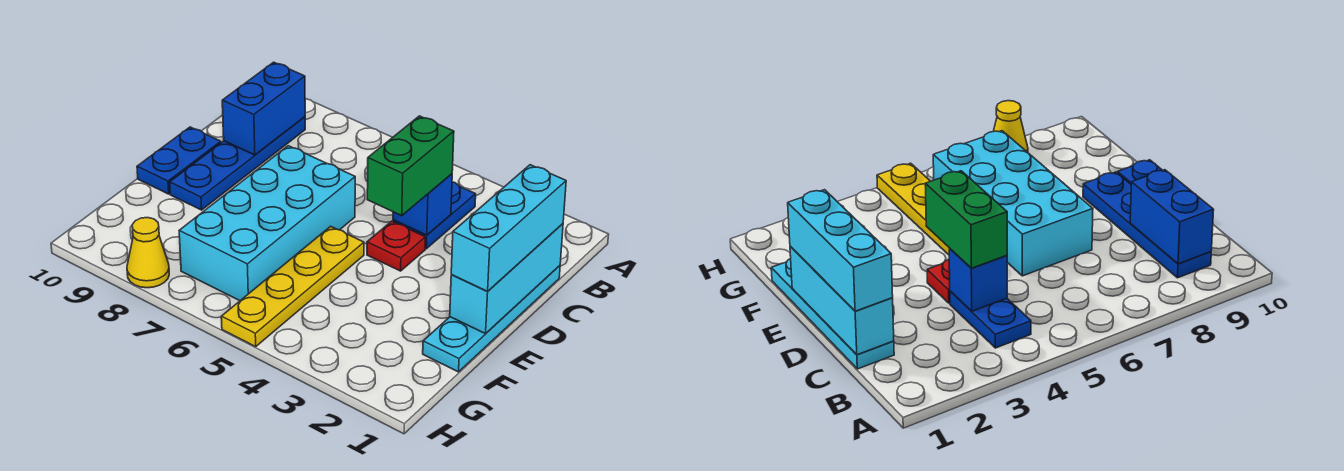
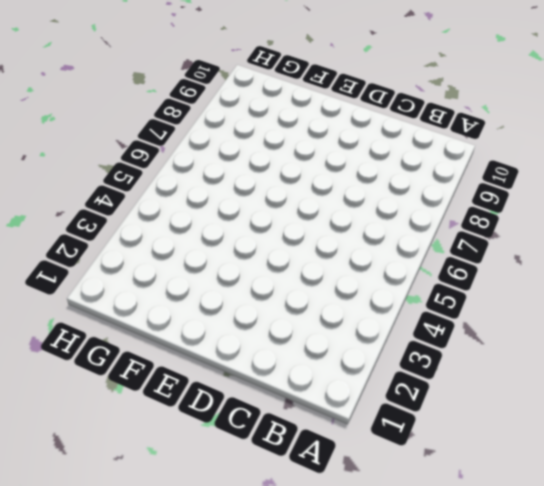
none -> blue plate B4:C4 level 1
none -> blue plate B9:E9 level 1
none -> cyan plate C1:F1 level 1

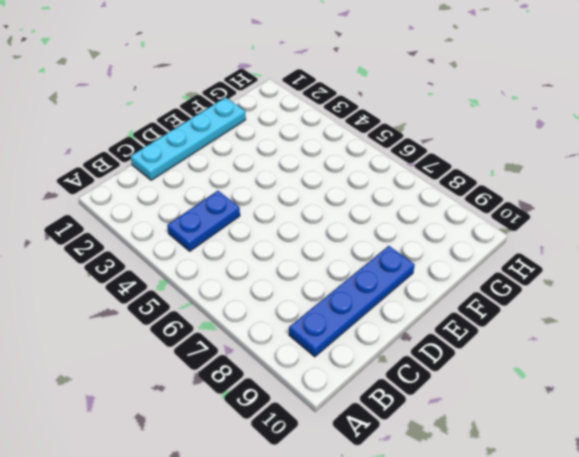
none -> red plate D4 level 1
none -> cyan brick D6:G7 level 1
none -> blue plate D10:E10 level 1

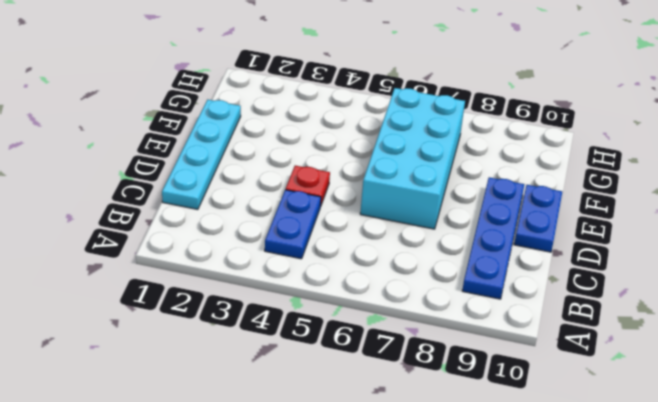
none -> yellow plate E5:H5 level 1
none -> yellow cone H8 level 1
none -> blue brick B9:C9 level 2

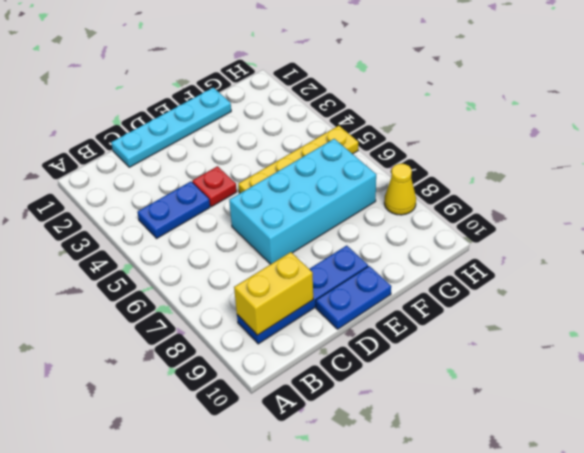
yellow brick B9:C9 level 2 -> blue brick B9:C9 level 2
none -> cyan brick C1:E1 level 2
none -> blue brick C4 level 2
none -> cyan brick C1:E1 level 3

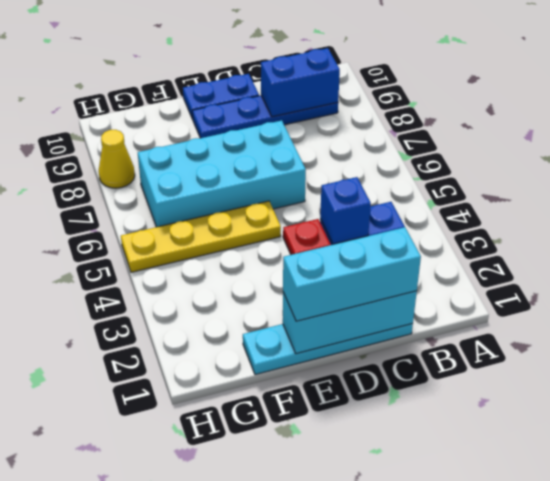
none -> green brick C4:D4 level 3

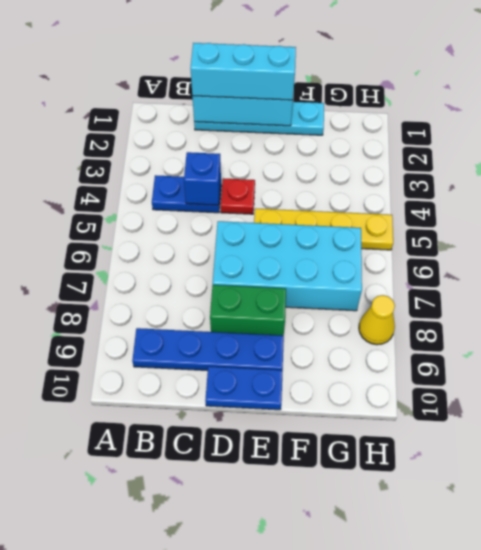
green brick D8:E8 level 1 -> green brick C4:D4 level 3
none -> blue brick B9:C9 level 2

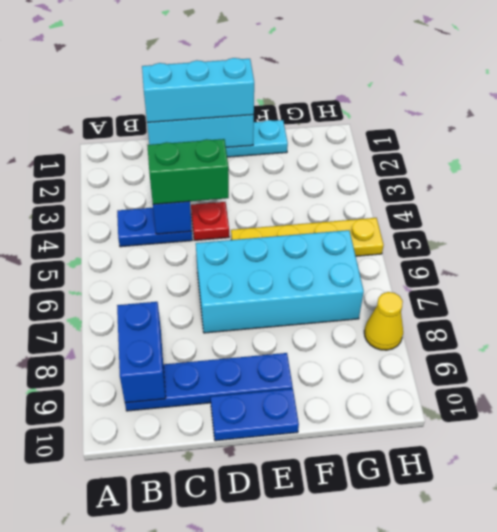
blue brick B8:B9 level 2 -> blue brick B9:C9 level 2

